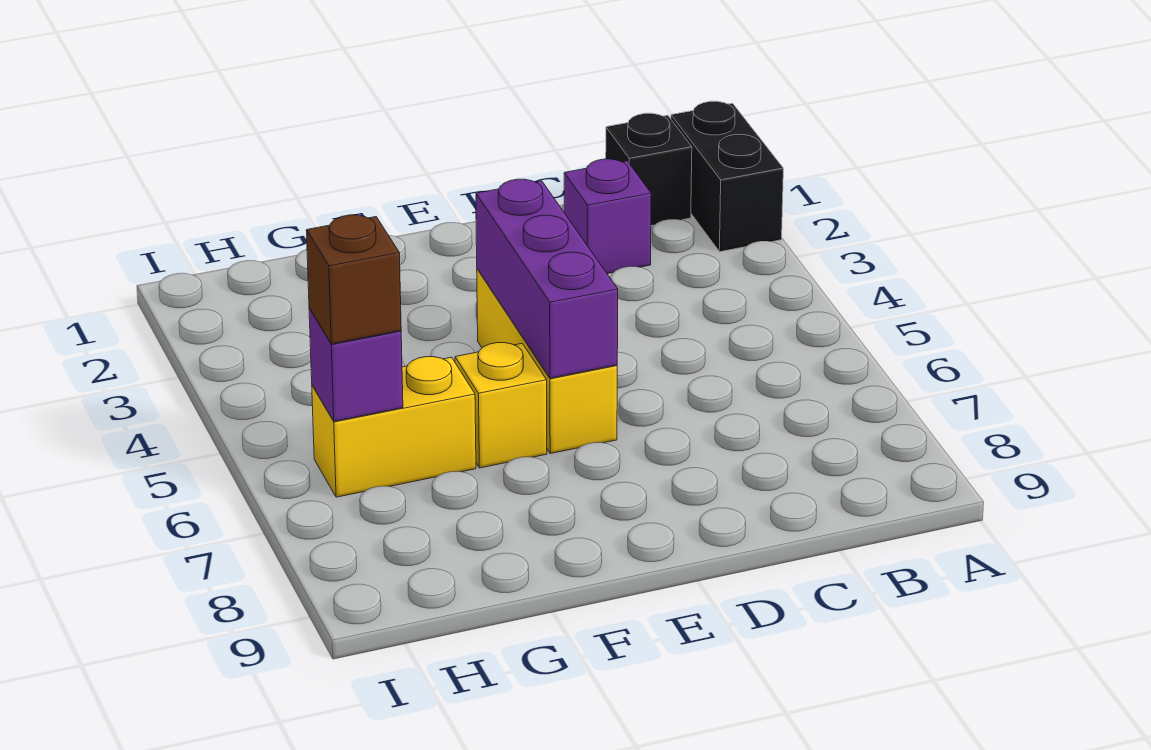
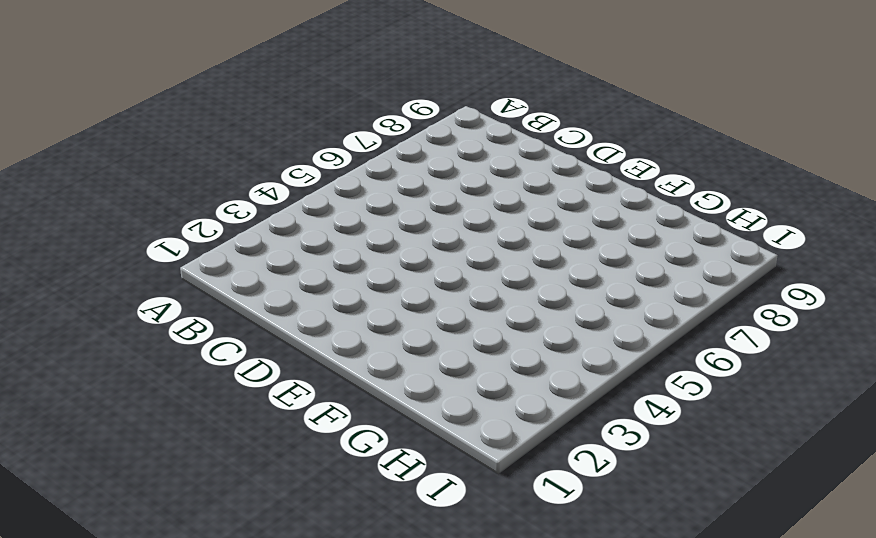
none -> black brick A1:A2 level 1
none -> black brick B1 level 1

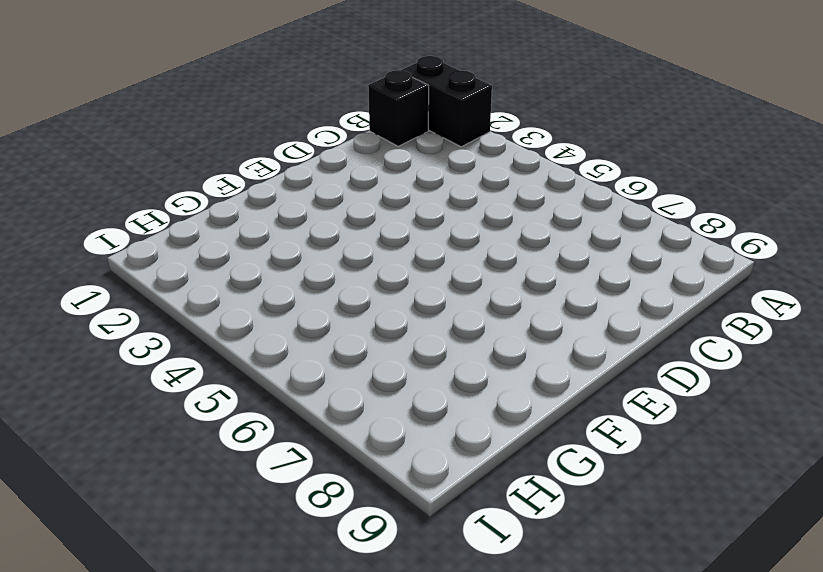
none -> purple brick C2 level 1
none -> yellow brick E4:E6 level 1

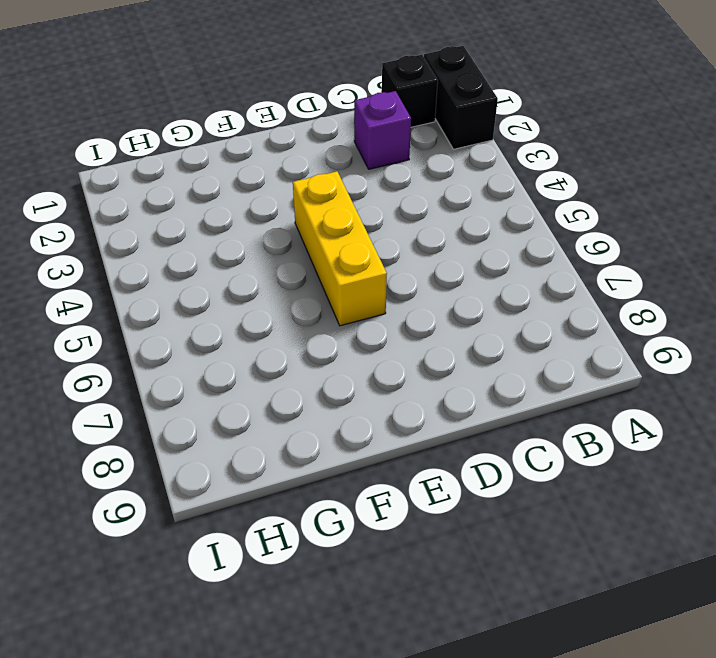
none -> yellow brick F6 level 1
none -> yellow brick G6:H6 level 1

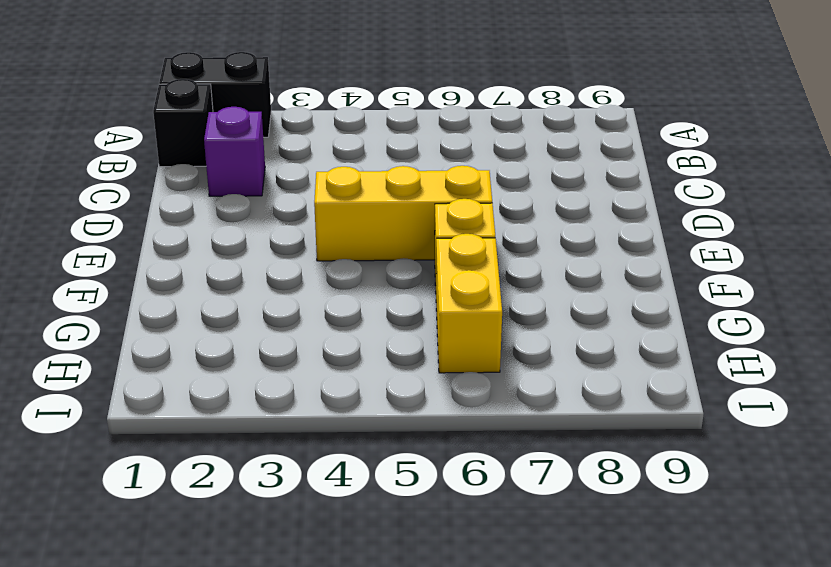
none -> purple brick E4:E6 level 2
none -> purple brick H6 level 2

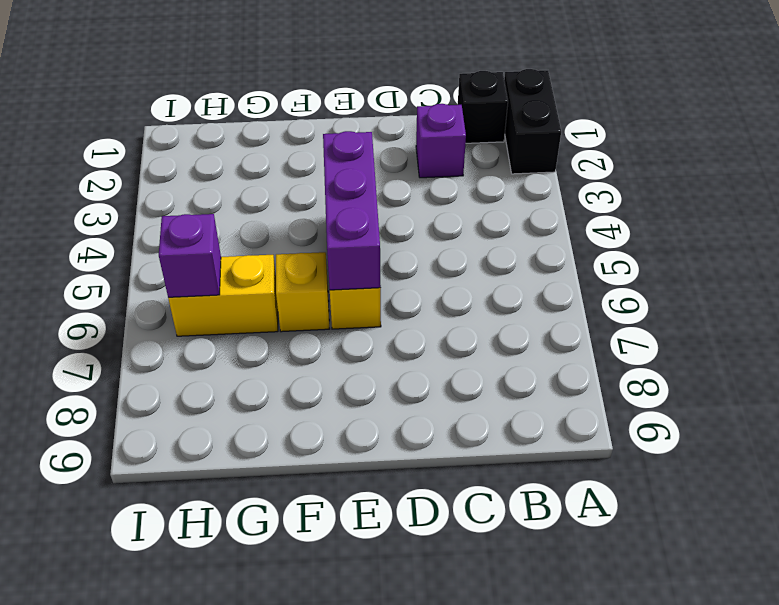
none -> brown brick H6 level 3

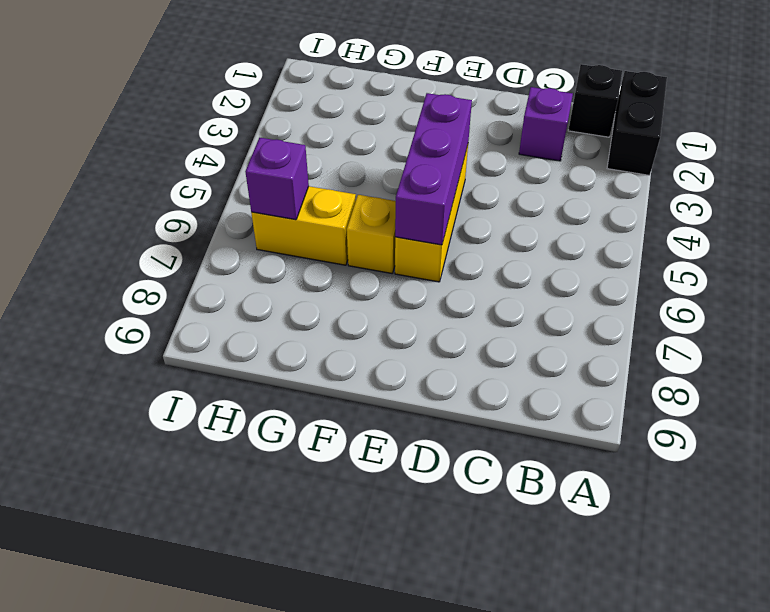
none -> brown brick H6 level 3

